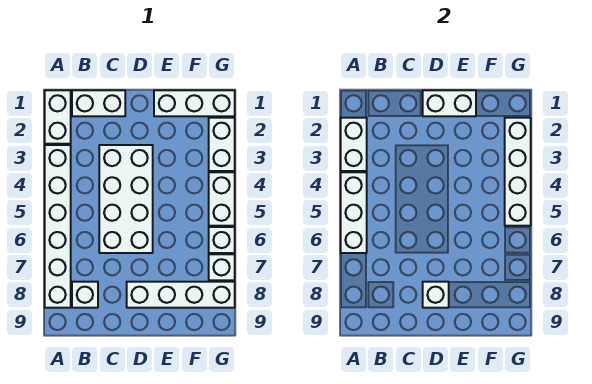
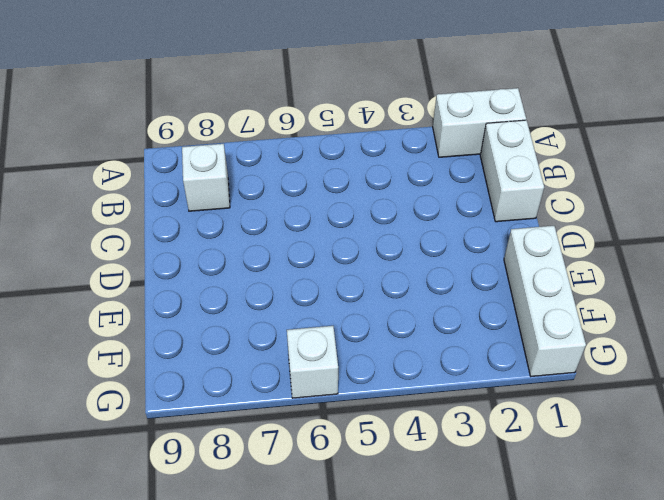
none -> white brick A3:A8 level 1
none -> white brick C3:D6 level 1
none -> white brick D8:G8 level 1

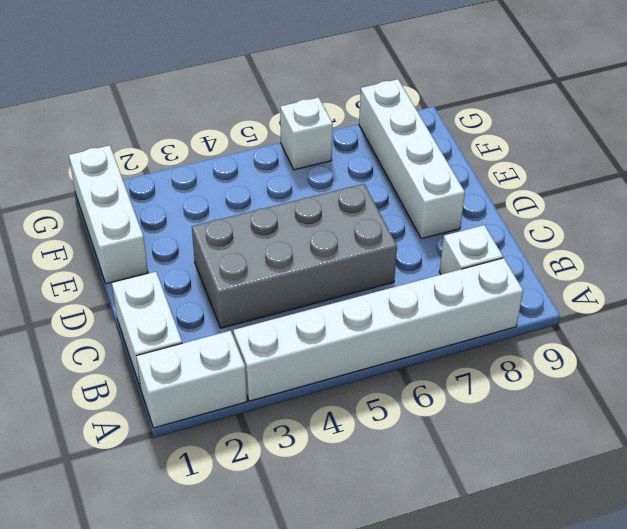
grey brick C3:D6 level 1 -> white brick C3:D6 level 1
none -> white brick G2:G3 level 1
none -> white brick G4:G5 level 1
none -> white brick G7 level 1

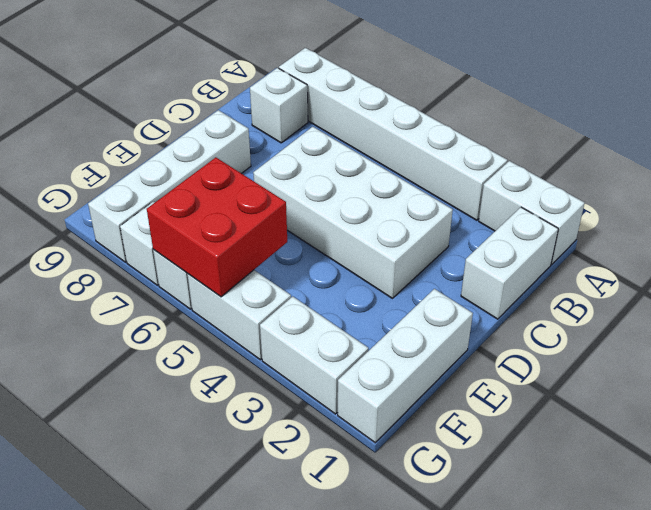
red brick F5:G6 level 2 -> white brick G2:G5 level 2
none -> white brick A2:A3 level 2
none -> white brick A4:A6 level 2
none -> white brick D1:E1 level 2

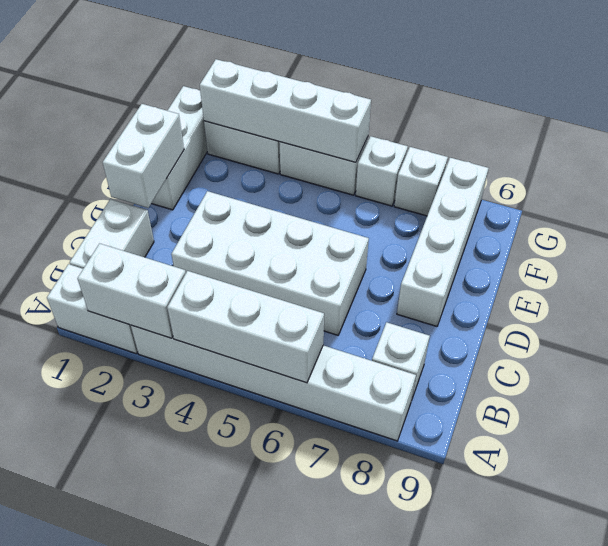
none -> white brick D8 level 2

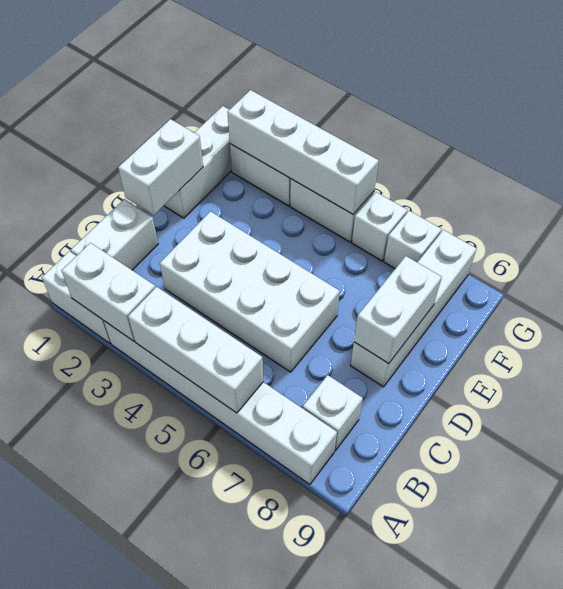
white brick D8:E8 level 2 -> white brick D8 level 2

